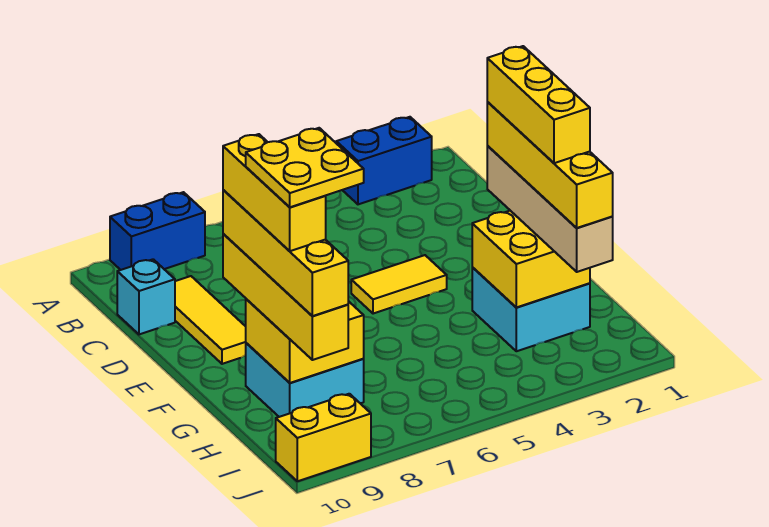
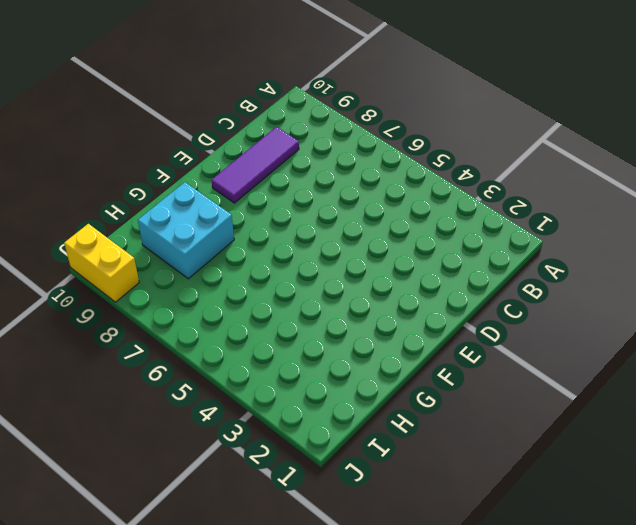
purple tile C9:E9 level 1 -> yellow tile C9:E9 level 1
none -> blue brick A2:A3 level 1
none -> blue brick A8:A9 level 1
none -> cyan brick C10 level 1

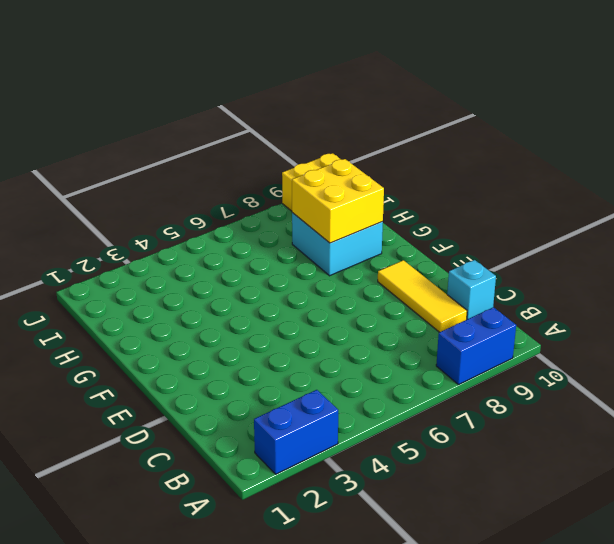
none -> yellow tile E4:E5 level 1
none -> cyan brick G2:H3 level 1
none -> yellow brick G2:H3 level 2

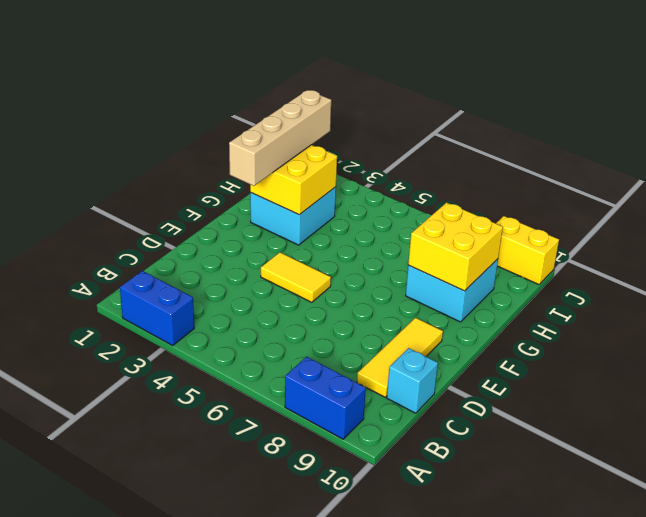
none -> yellow brick F9:I9 level 3
none -> yellow brick F2:I2 level 4
none -> yellow brick F9:I9 level 4

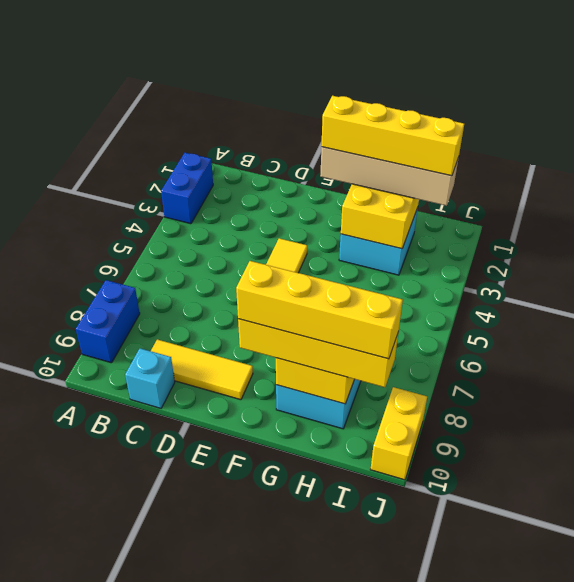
none -> yellow brick F2:H2 level 5
none -> yellow brick F9:H9 level 5
none -> yellow plate G8:H9 level 6

